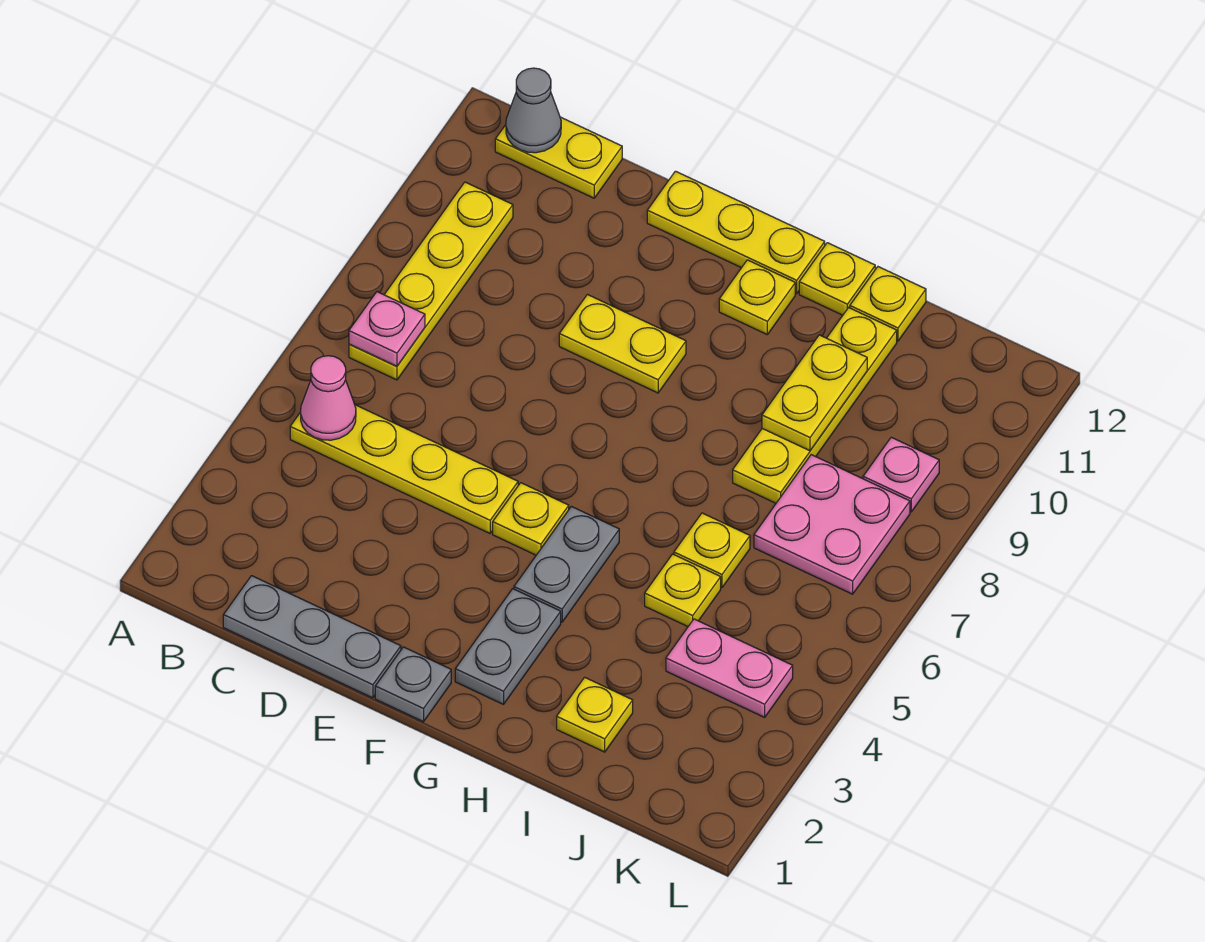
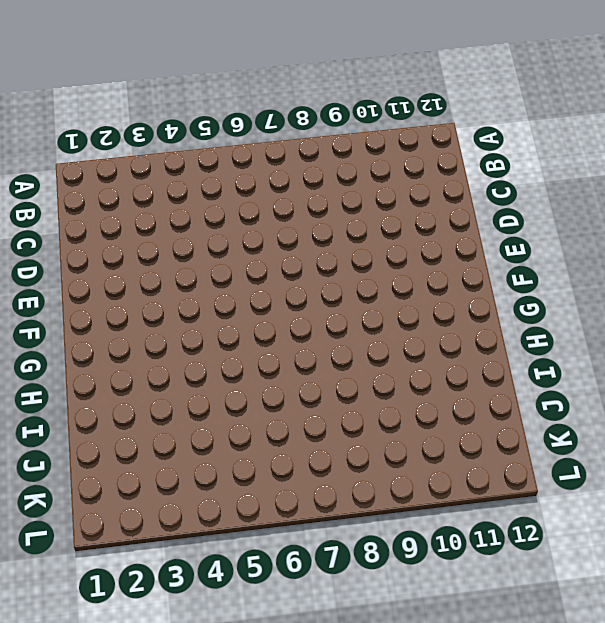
none -> yellow plate B5:E5 level 1
none -> yellow plate B7:B10 level 1
none -> yellow plate B12:C12 level 1

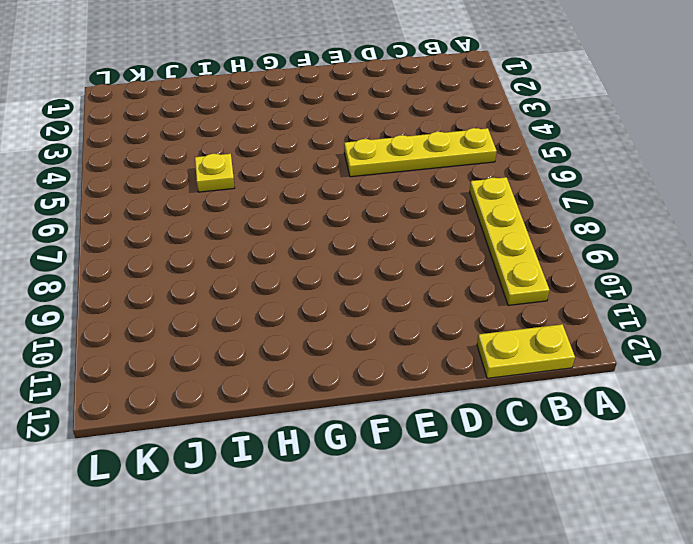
none -> grey plate C1:E1 level 1
none -> yellow plate E9:F9 level 1
none -> yellow plate E12:G12 level 1

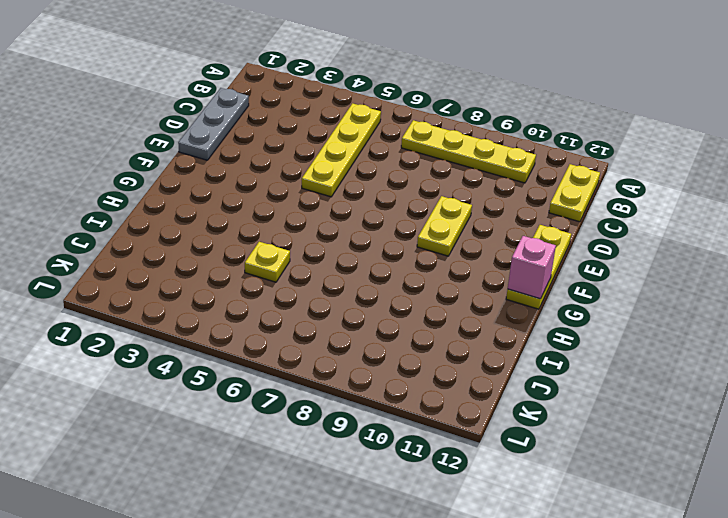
pink brick G12 level 2 -> none
none -> grey plate F1 level 1
none -> yellow plate F5 level 1
none -> grey plate G2:G3 level 1

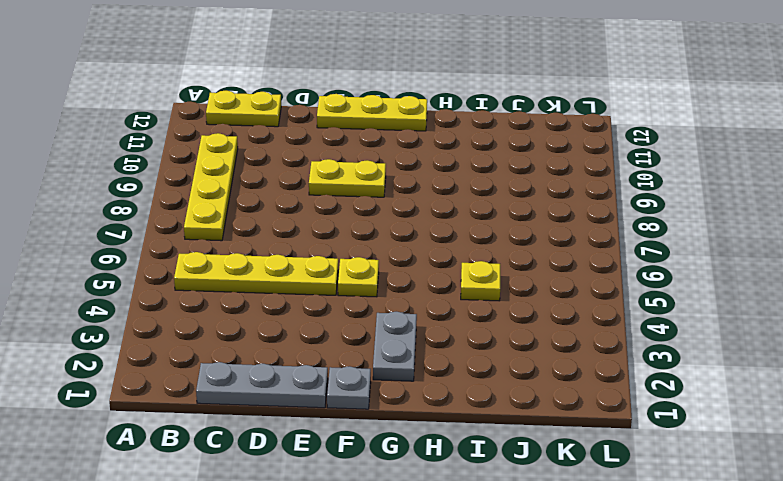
none -> grey plate G4:G5 level 1
none -> yellow plate G11 level 1
none -> yellow plate H12 level 1

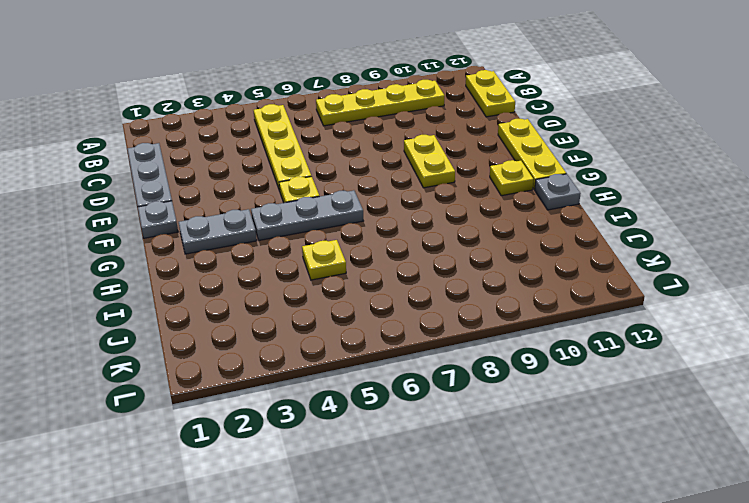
grey plate G4:G6 level 1 -> grey plate G4:G5 level 1
grey plate H12 level 1 -> yellow plate H12 level 1
none -> yellow plate I2 level 1
none -> yellow plate I6 level 1
none -> yellow plate I8:I11 level 1

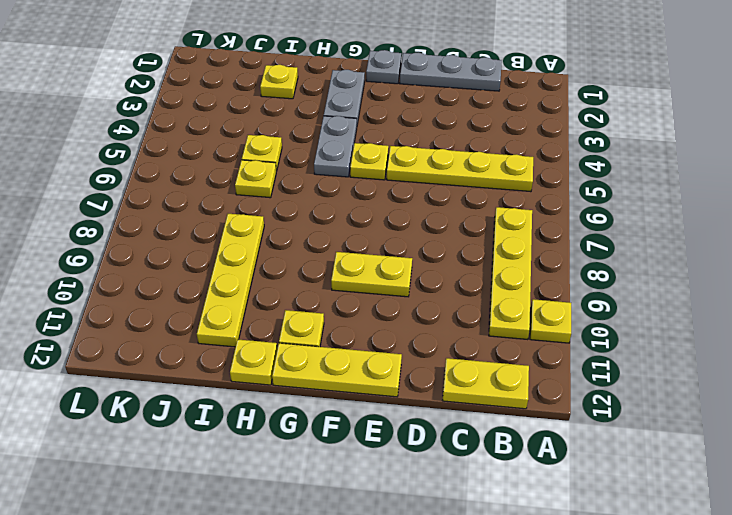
yellow plate A10 level 1 -> yellow plate I12 level 1
none -> pink plate J4:K4 level 1
none -> pink plate J7:K8 level 1
none -> pink plate K9 level 1

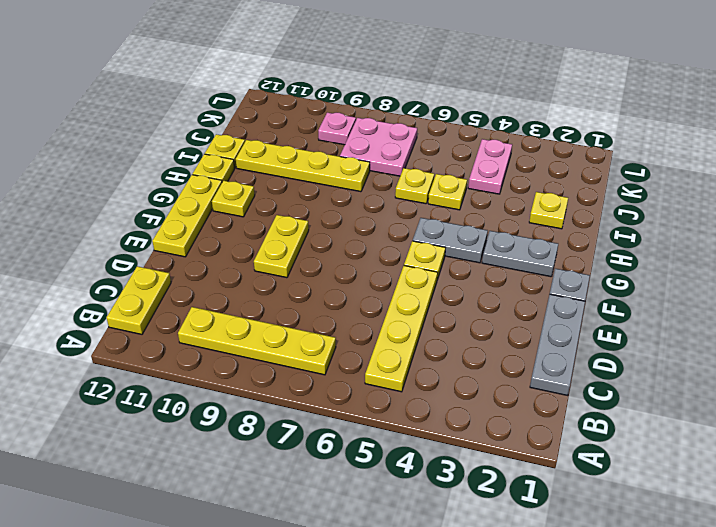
none -> pink cone B5 level 2
none -> pink plate B7 level 2
none -> grey cone B12 level 2

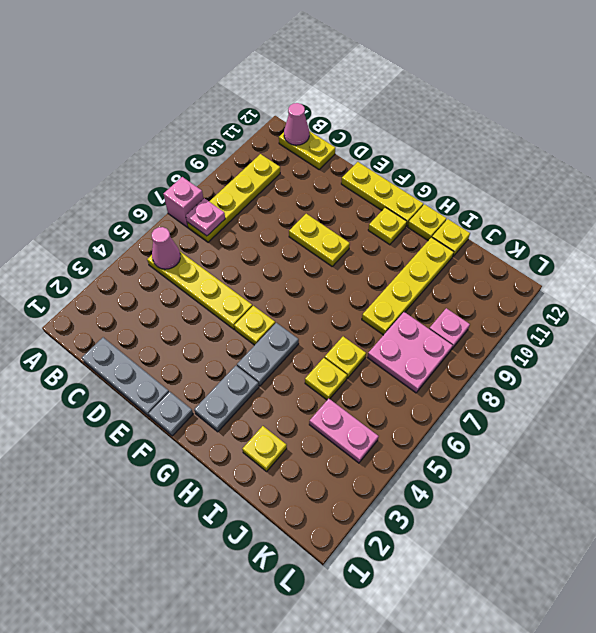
pink brick A7 level 1 -> none
pink cone B12 level 2 -> grey cone B12 level 2
none -> yellow plate I9:I10 level 2

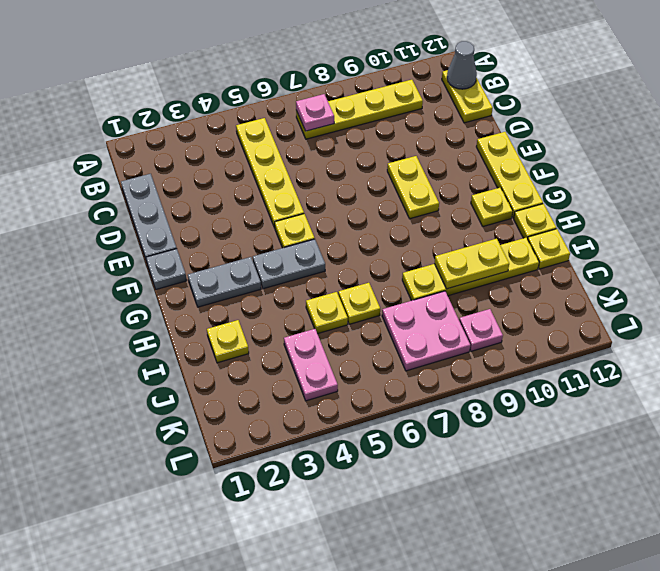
none -> pink cone B5 level 2

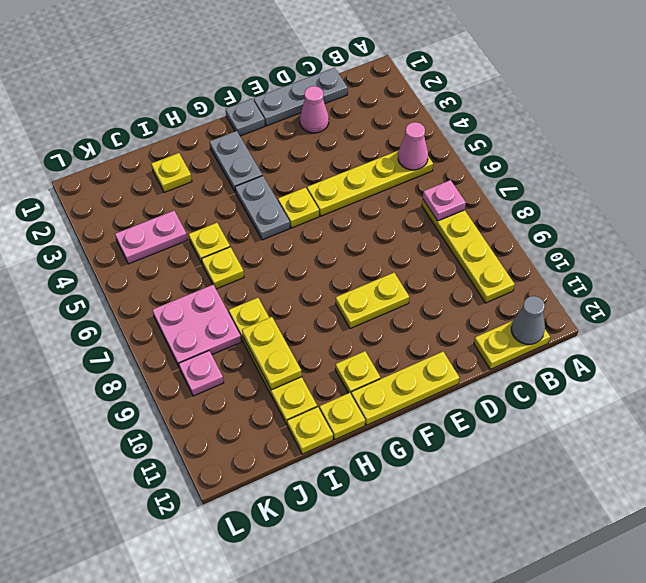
pink cone D2 level 1 -> none

